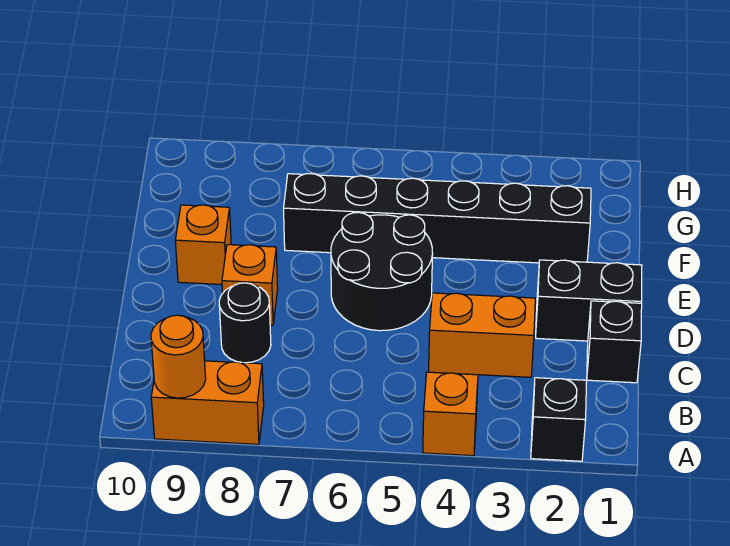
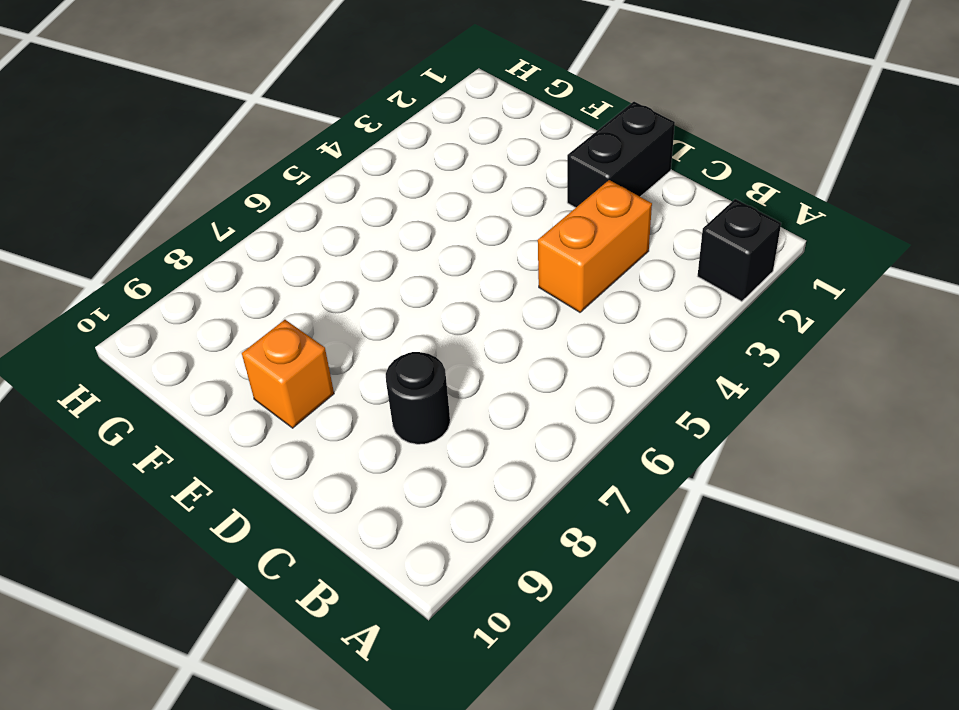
none -> orange brick A4 level 1
none -> orange brick A8:A9 level 1
none -> black brick C1 level 1

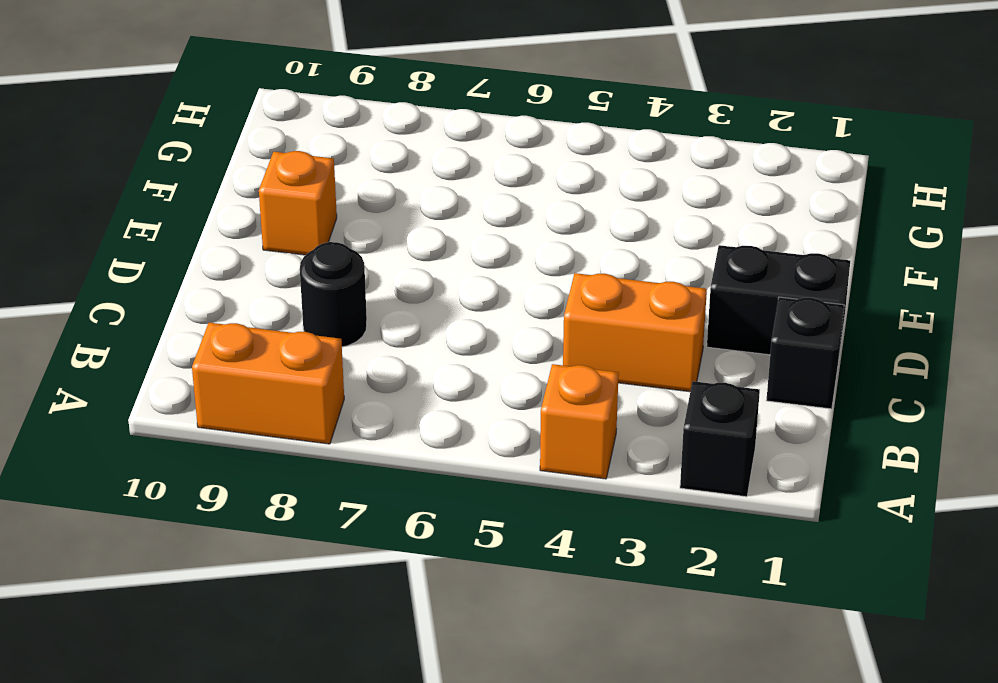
none -> black round brick D5:E6 level 1
none -> orange brick D8 level 1
none -> black brick F2:F7 level 1

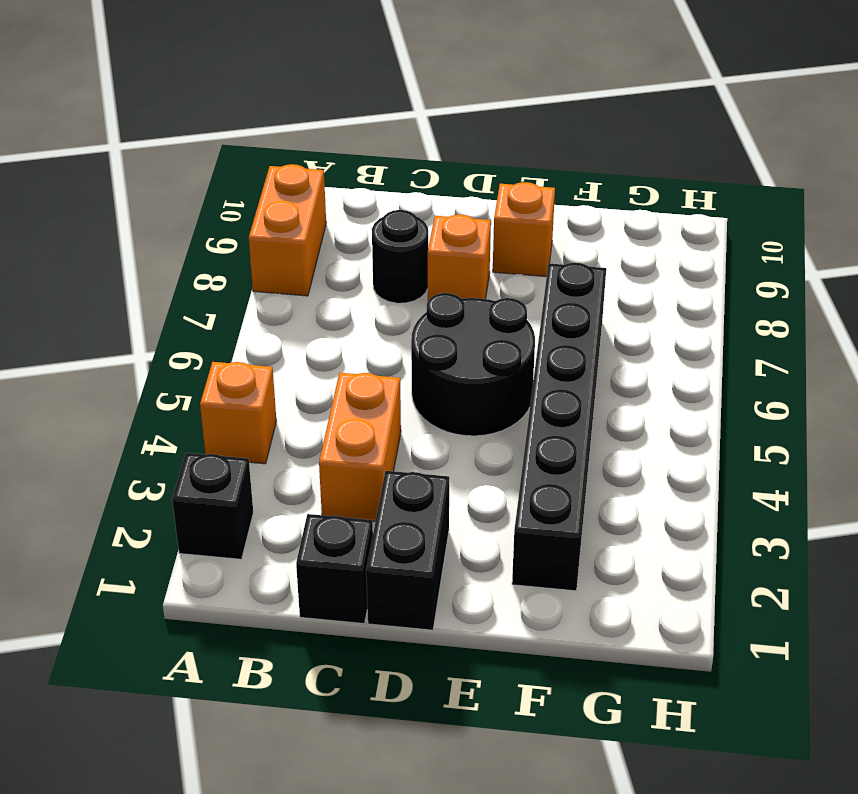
none -> orange round brick A9 level 2

